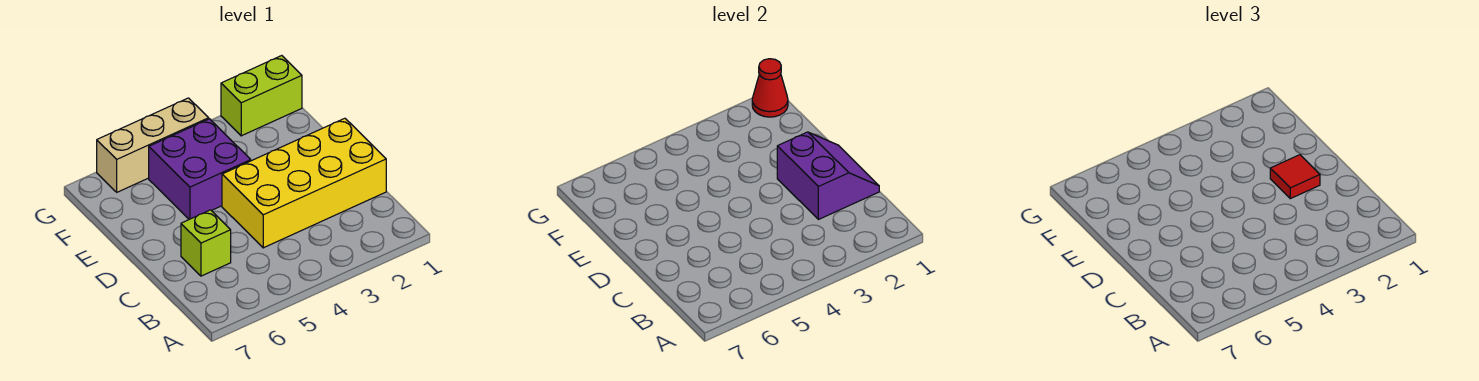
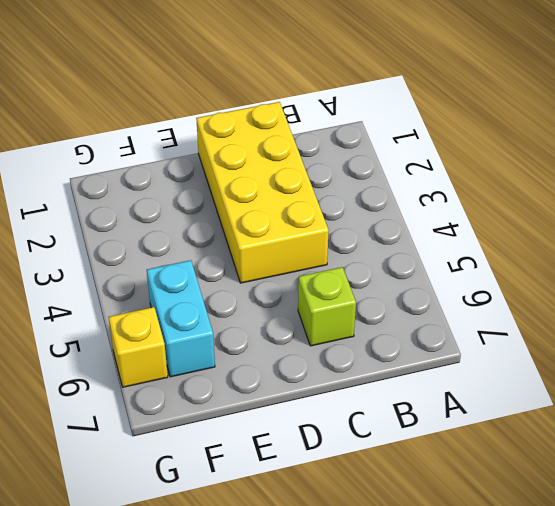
cyan brick F5:F6 level 1 -> purple brick E4:F5 level 1
yellow brick G6 level 1 -> tan brick G4:G6 level 1
none -> lime brick G1:G2 level 1
none -> purple slope C1:D2 level 2 top 2

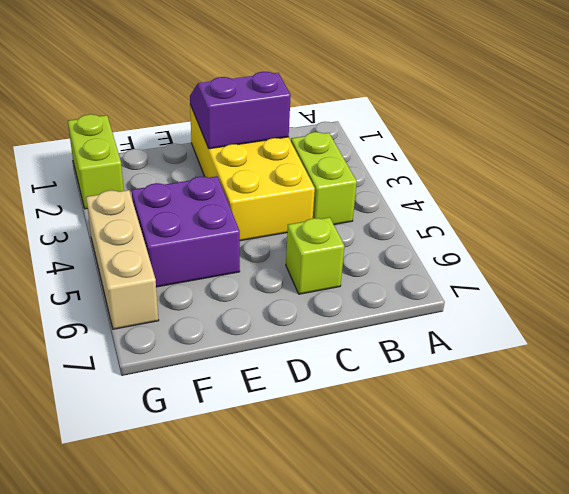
lime brick B3:B4 level 1 -> none
none -> red cone G1 level 2
none -> red tile D2 level 3

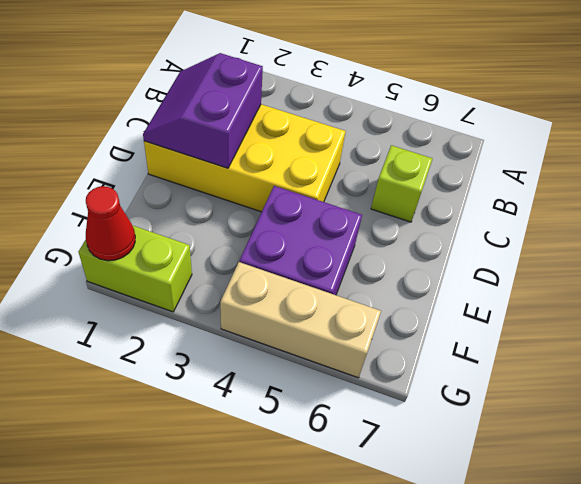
none -> red tile D2 level 3

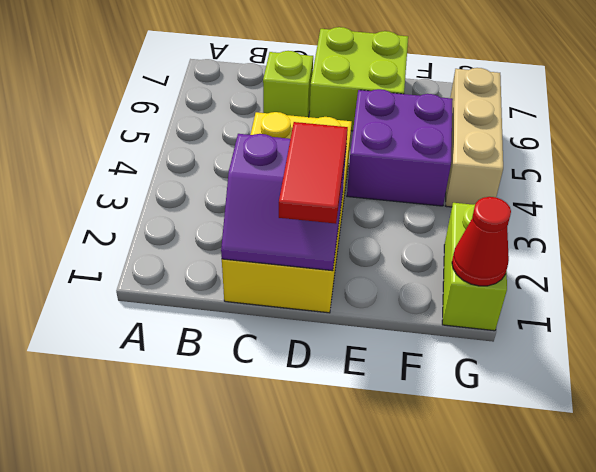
red tile D1:D2 level 3 -> red tile D2 level 3
lime brick D6:E7 level 1 -> none

